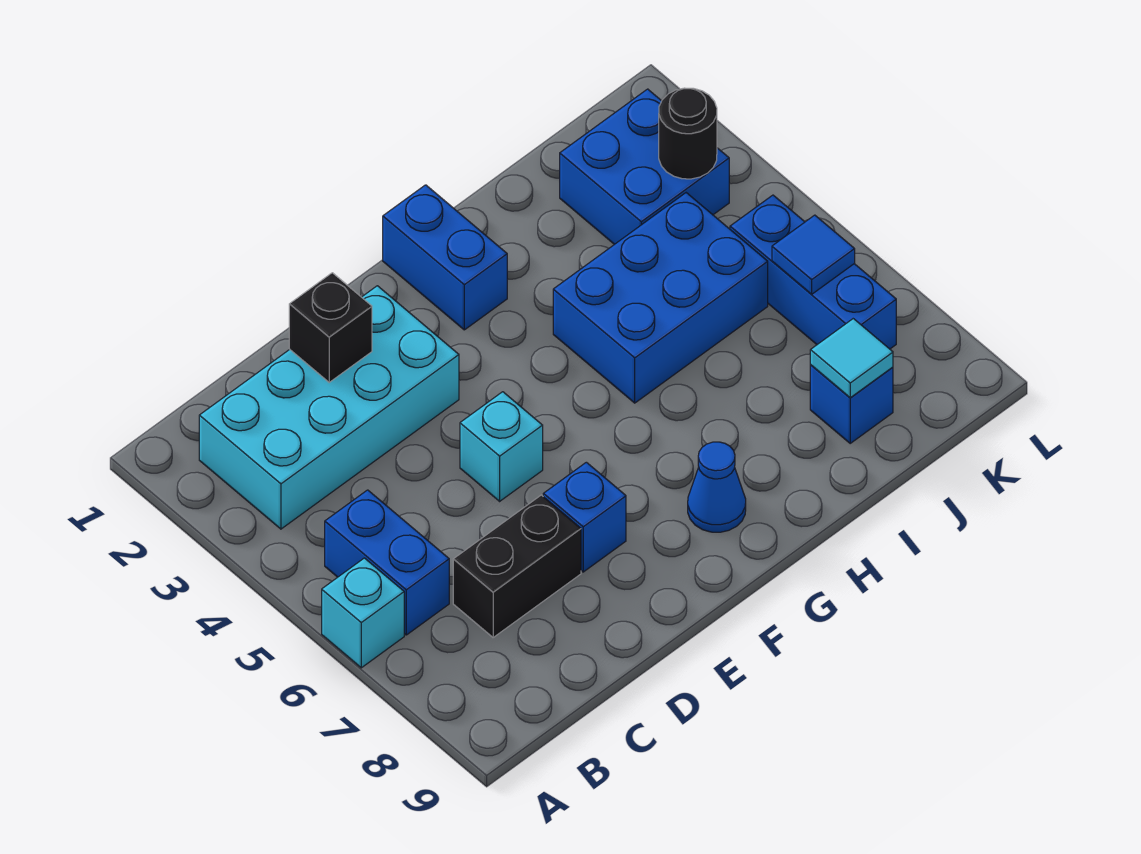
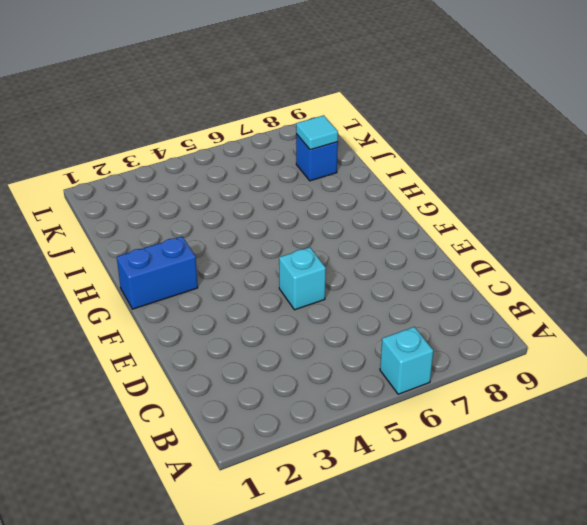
none -> cyan brick B2:E3 level 1
none -> blue brick B5:B6 level 1
none -> black brick C7:D7 level 1

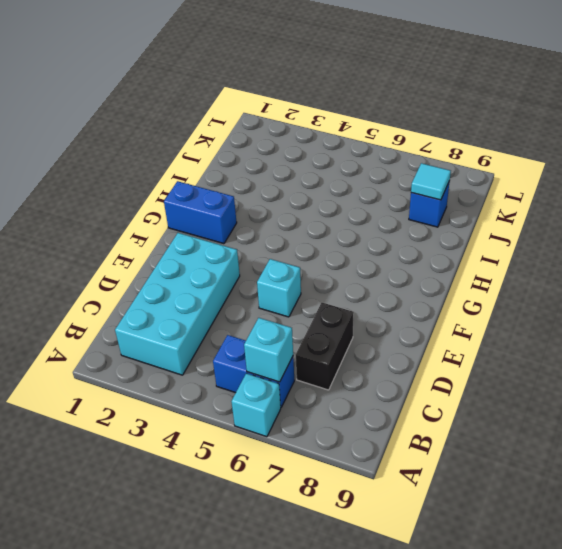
cyan brick B6 level 2 -> none
none -> blue brick E7 level 1
none -> blue cone G8 level 1
none -> blue brick H4:J5 level 1

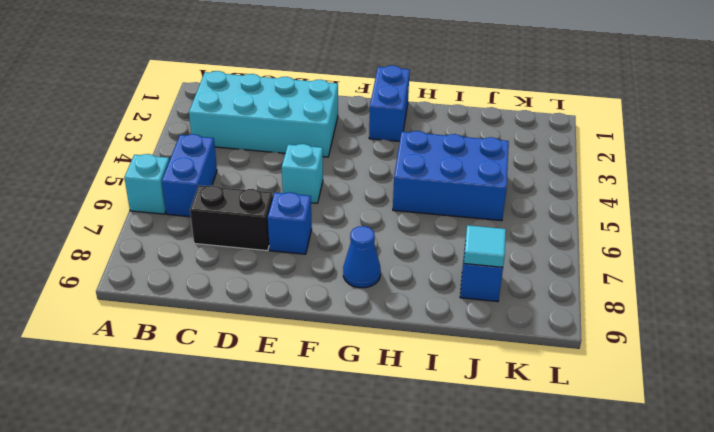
none -> blue brick J2:K3 level 1
none -> blue brick K5:K7 level 1
none -> black brick D2 level 2

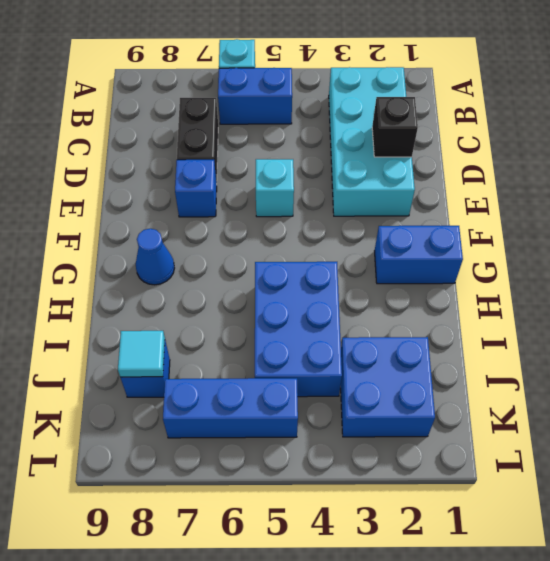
none -> black round brick K3 level 2
none -> blue tile K6 level 2

